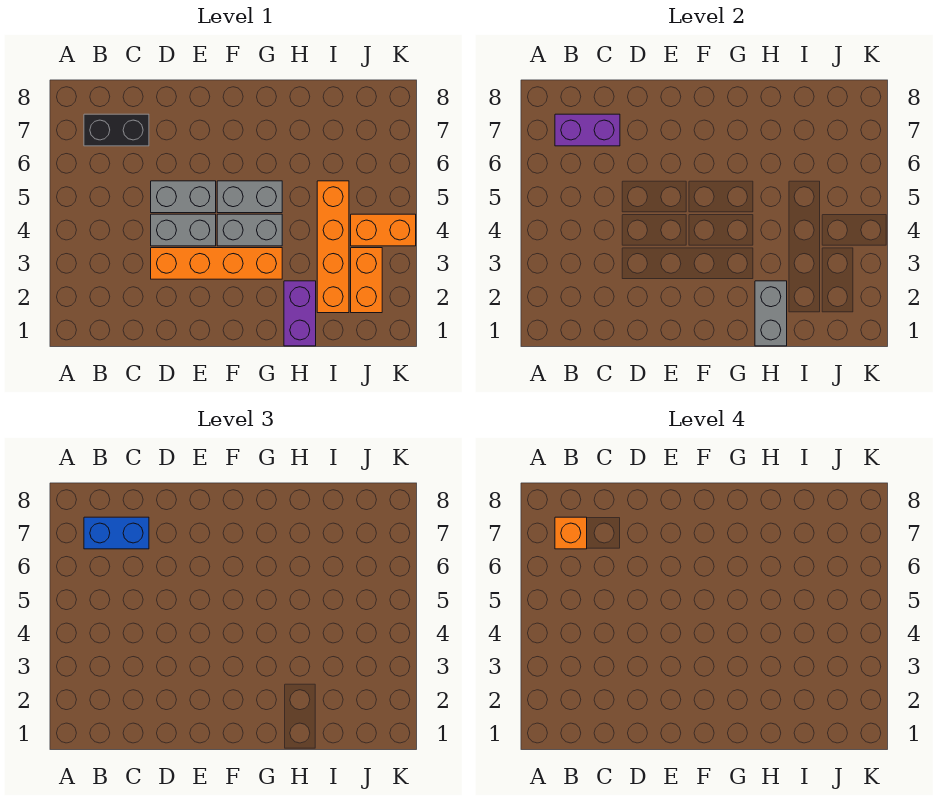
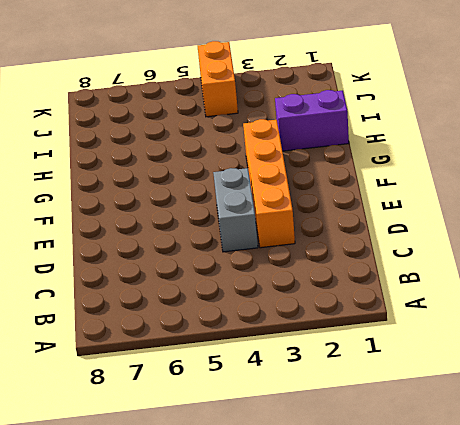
none -> black brick B7:C7 level 1
none -> grey brick D5:E5 level 1
none -> grey brick F4:G4 level 1

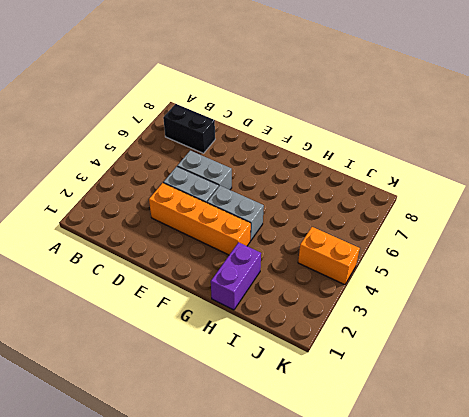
none -> grey brick F5:G5 level 1
none -> orange brick I2:I5 level 1
none -> orange brick J2:J3 level 1

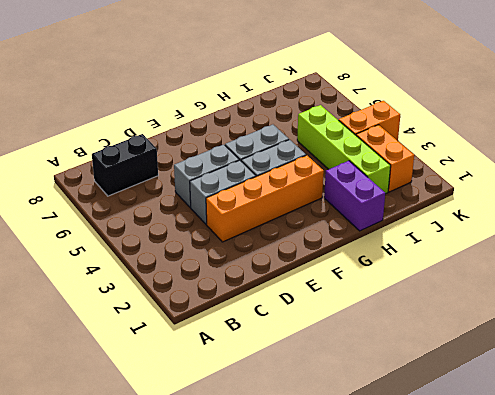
lime brick I2:I5 level 1 -> orange brick I2:I5 level 1
none -> purple brick B7:C7 level 2
none -> grey brick H1:H2 level 2
none -> blue brick B7:C7 level 3

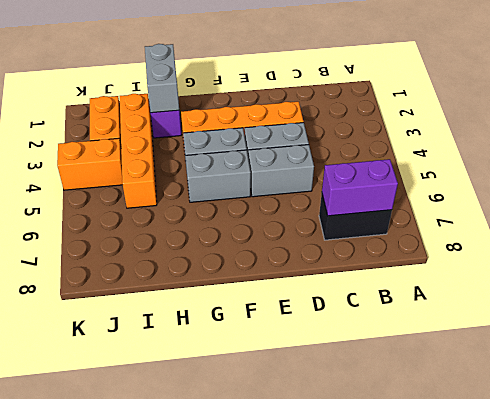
none -> blue brick B7:C7 level 3
none -> orange brick B7 level 4

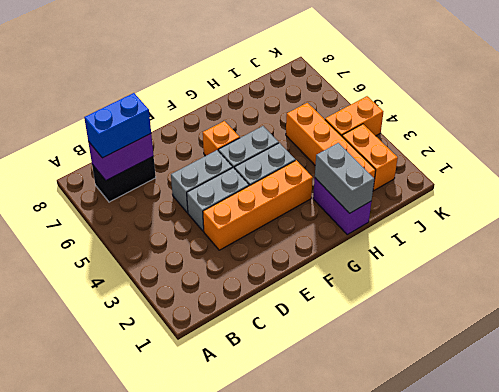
orange brick F6 level 1 -> orange brick B7 level 4

